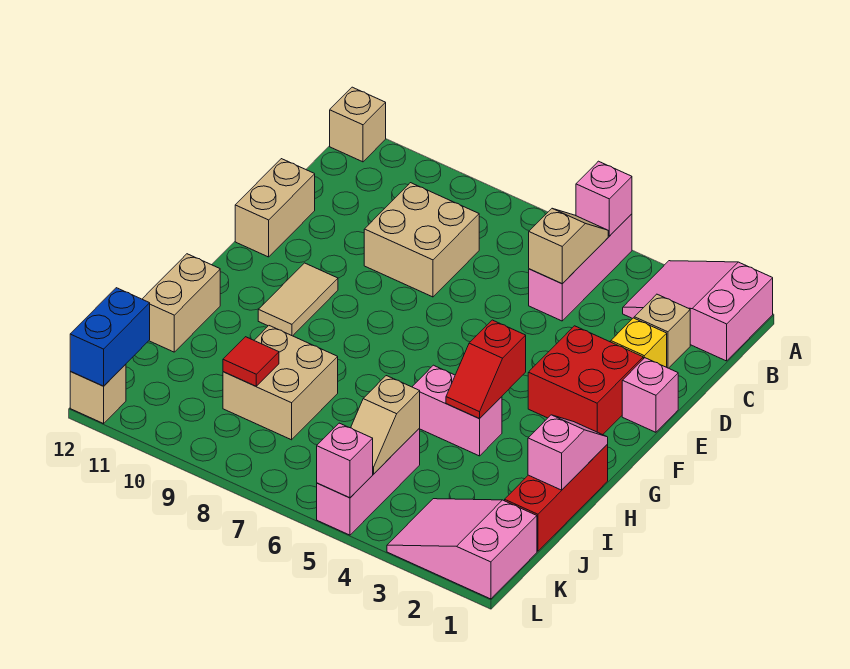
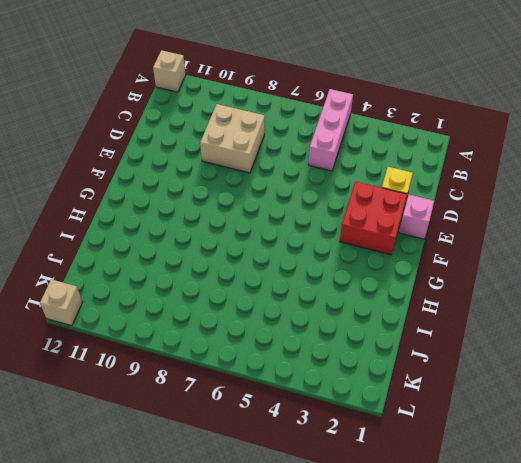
none -> pink slope A1:B3 level 1 top 1
none -> tan brick C2 level 1
none -> tan brick D12:E12 level 1

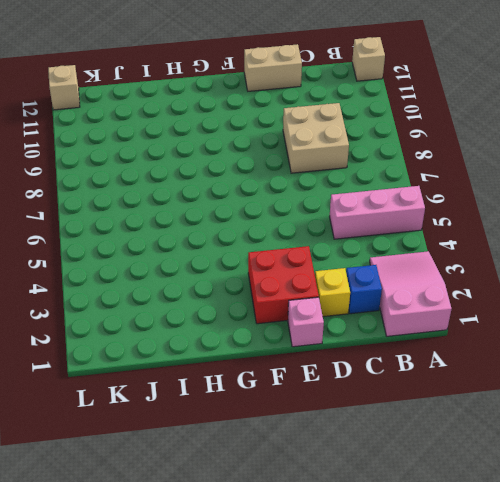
blue brick C2 level 1 -> tan brick C2 level 1
none -> tan tile F10:G10 level 1
none -> red brick H1:J1 level 1
none -> pink brick H4:H5 level 1

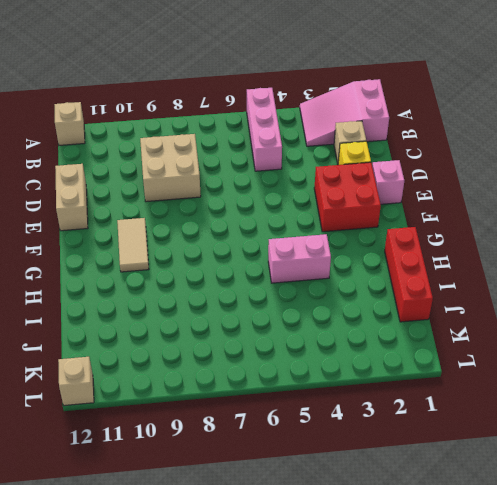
none -> tan brick H12:I12 level 1
none -> tan brick I8:J9 level 1
none -> pink brick J5:L5 level 1

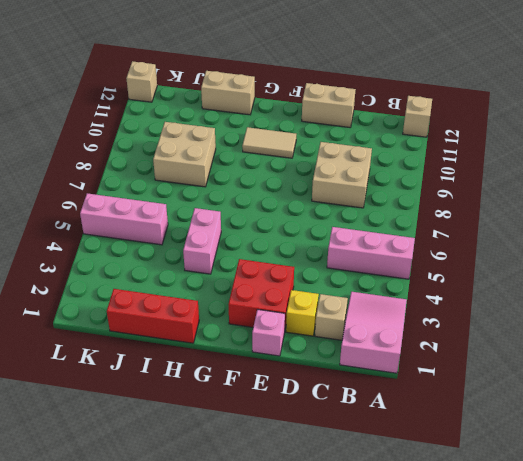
none -> pink slope K1:L3 level 1 top 1
none -> pink brick A5 level 2
none -> tan slope B5:C5 level 2 top C

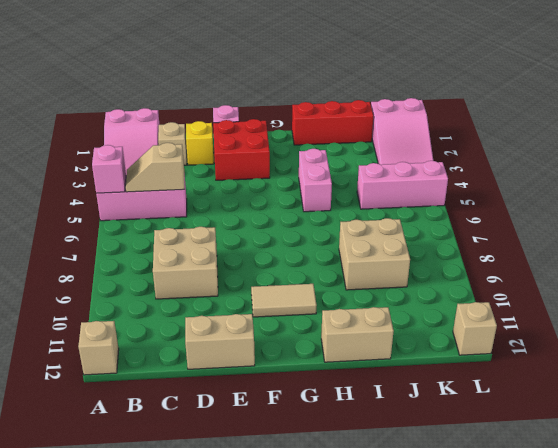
none -> red slope G4:H4 level 2 top G
none -> pink slope H1:I1 level 2 top I
none -> tan slope J5:K5 level 2 top J

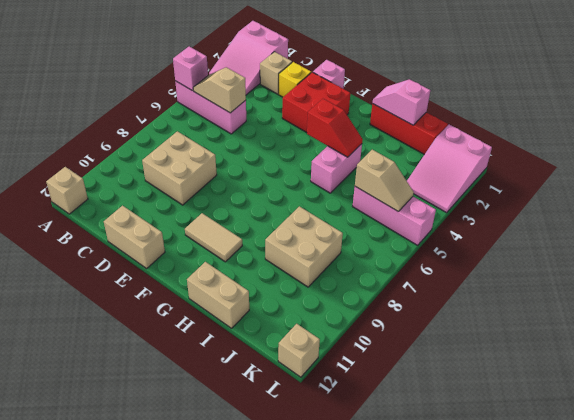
none -> red tile J9 level 2
none -> blue brick K12:L12 level 2
none -> pink brick L5 level 2

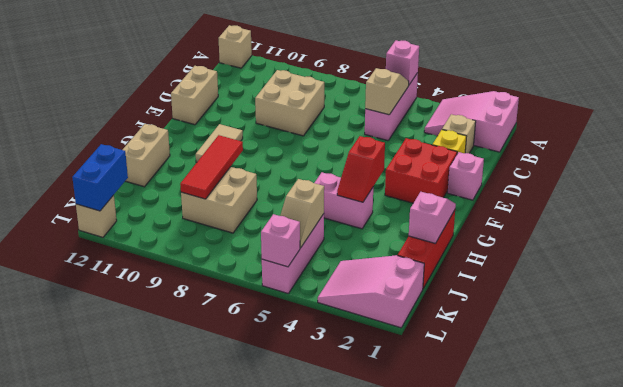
red tile H9:J9 level 2 -> red tile J9 level 2

